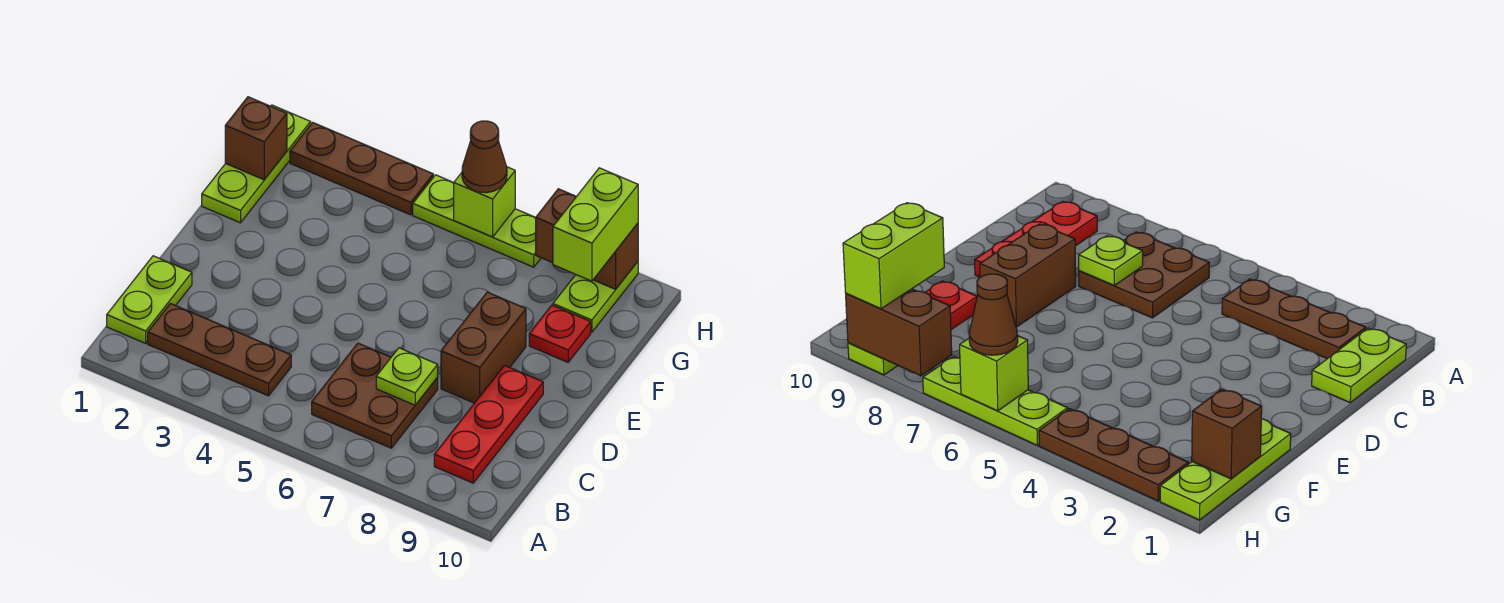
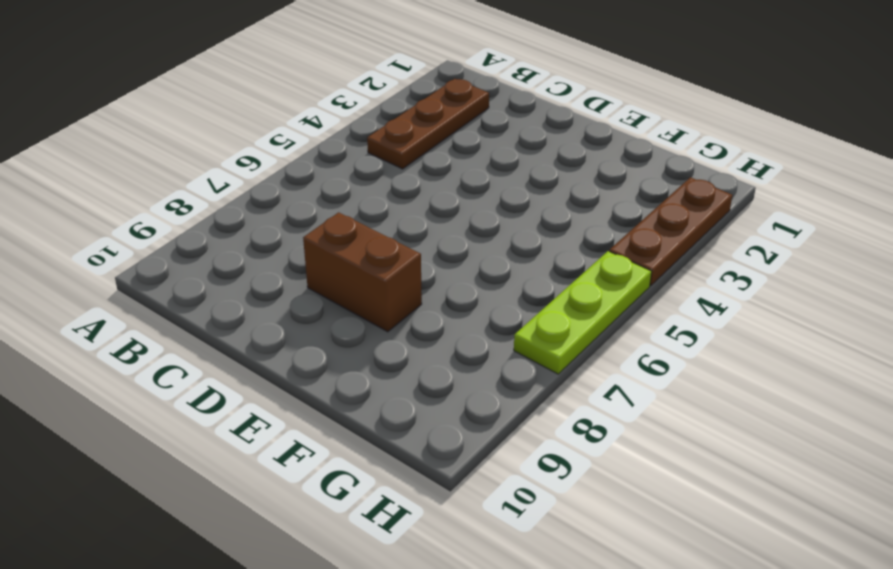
none -> lime plate B1:C1 level 1
none -> brown plate B6:C7 level 1
none -> red plate B9:D9 level 1

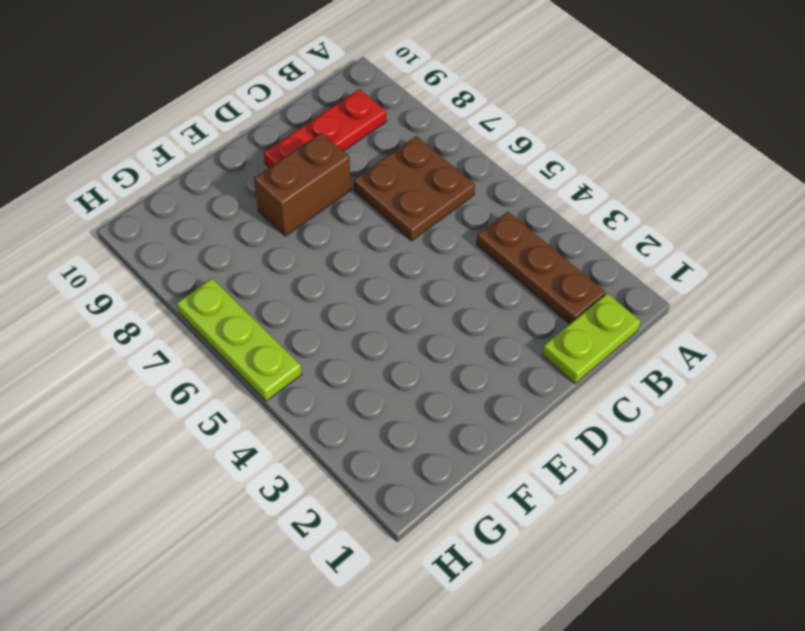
none -> lime plate F1:H1 level 1
none -> red plate F9 level 1
none -> lime plate G9:H9 level 1

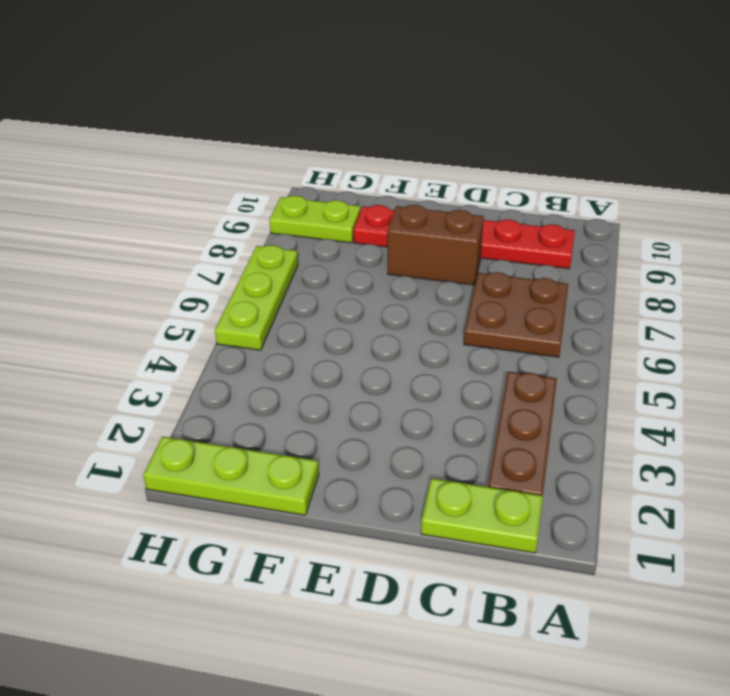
none -> brown plate H2:H4 level 1
none -> lime plate C7 level 2
none -> brown brick G1 level 2

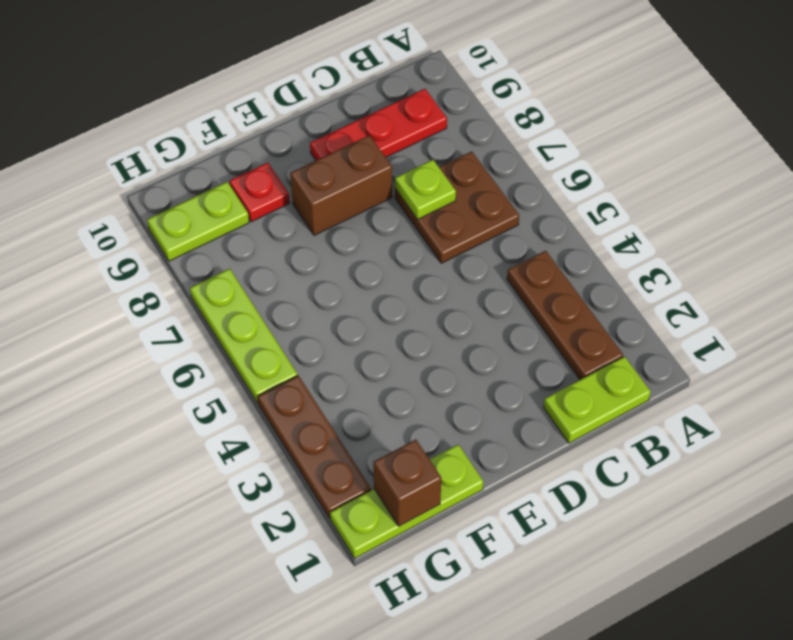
none -> lime brick H6 level 2
none -> brown brick H8:H9 level 2
none -> lime brick G9:H9 level 3

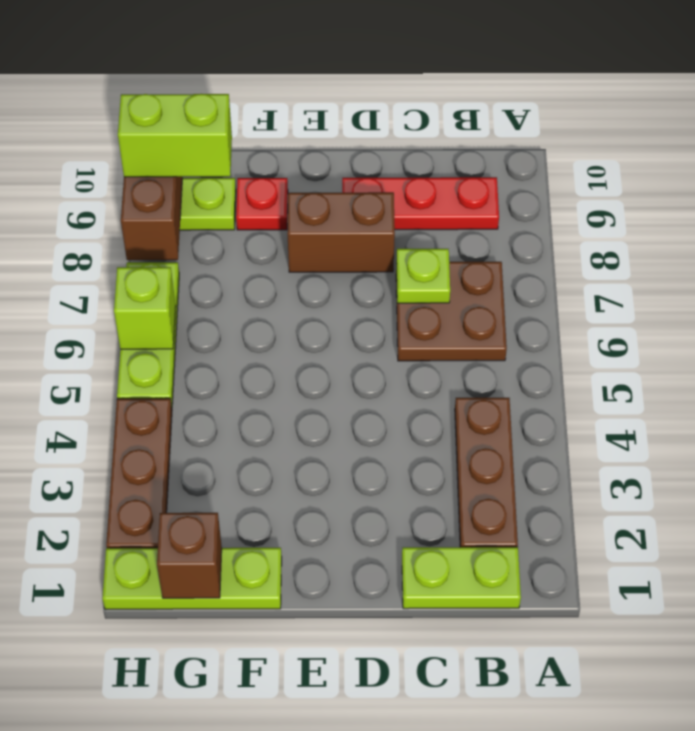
none -> brown cone H6 level 3

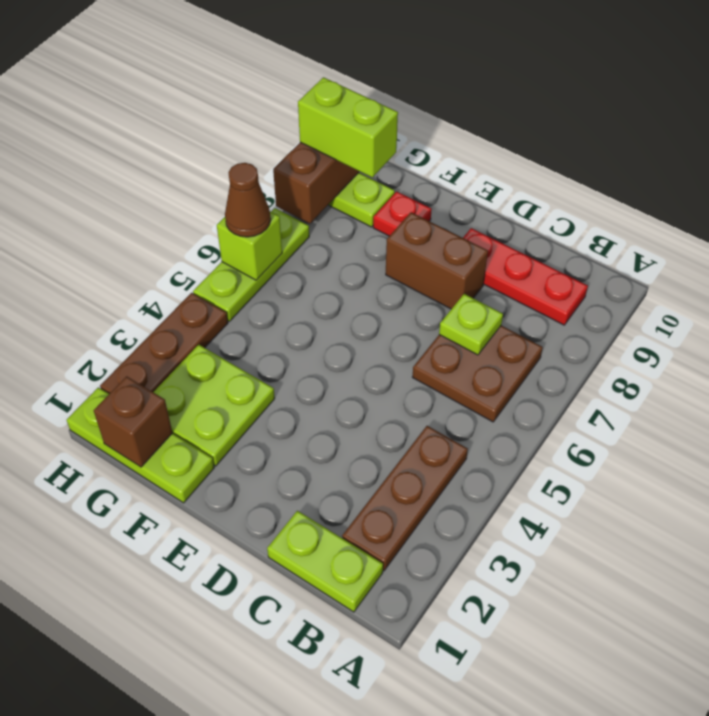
lime plate F2:G3 level 1 -> none

